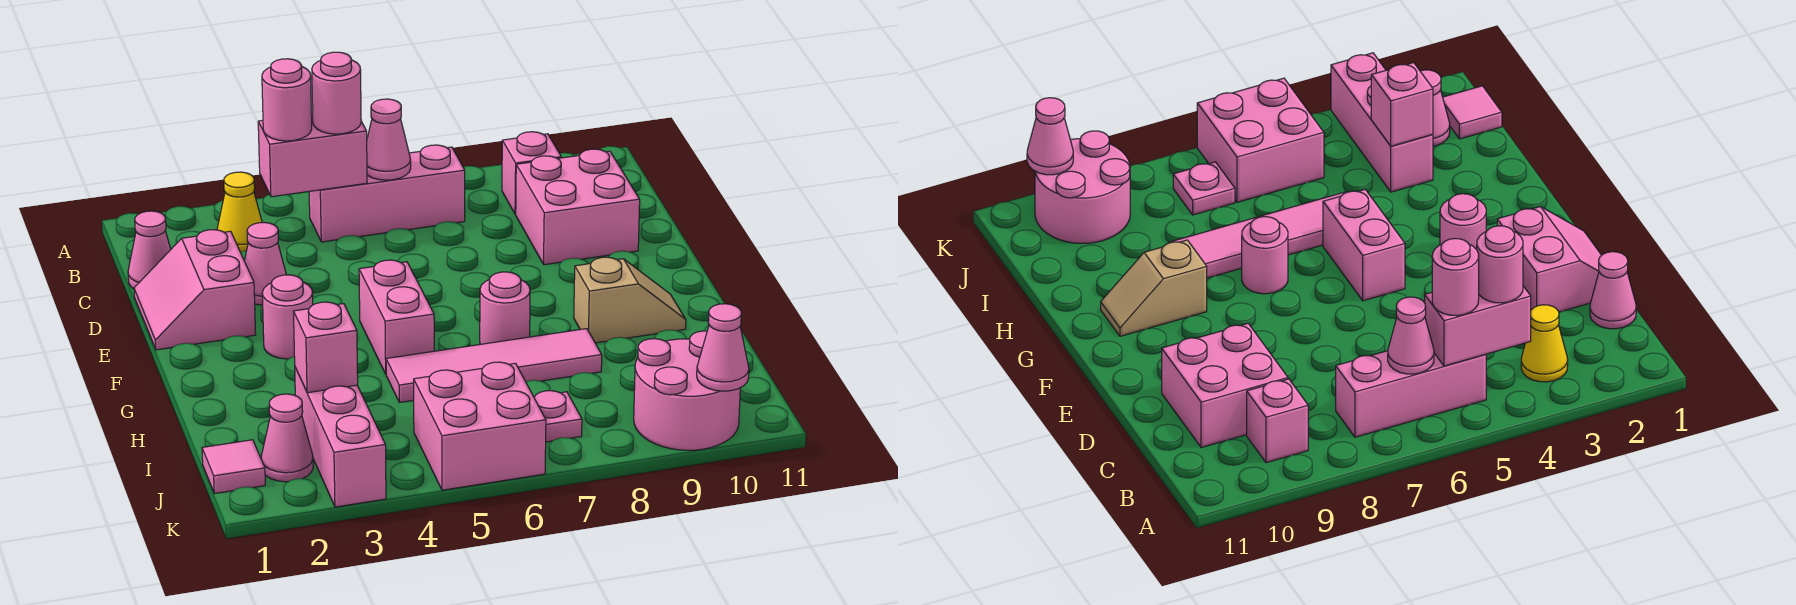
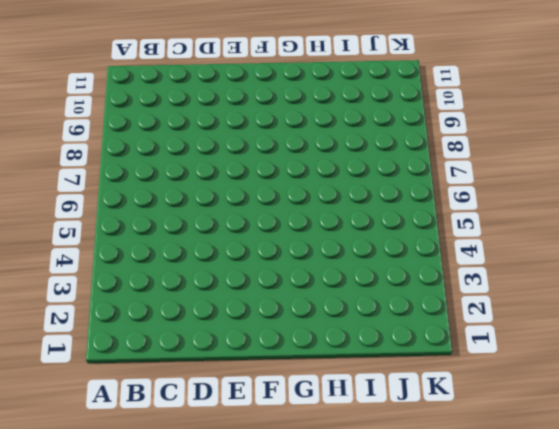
none -> yellow cone B3 level 1
none -> pink brick B5:B7 level 1
none -> pink brick B9 level 1

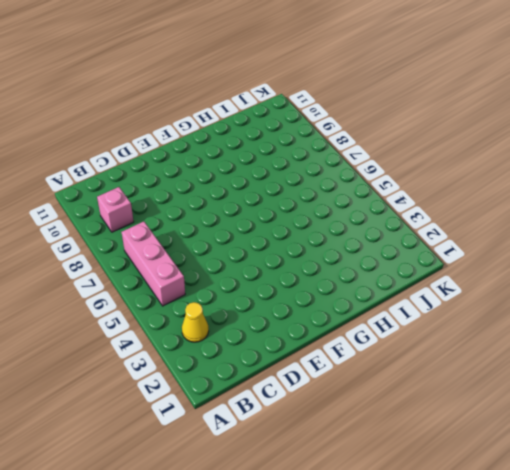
none -> pink cone C1 level 1
none -> pink brick C9:D10 level 1
none -> pink slope D1:E2 level 1 top 2

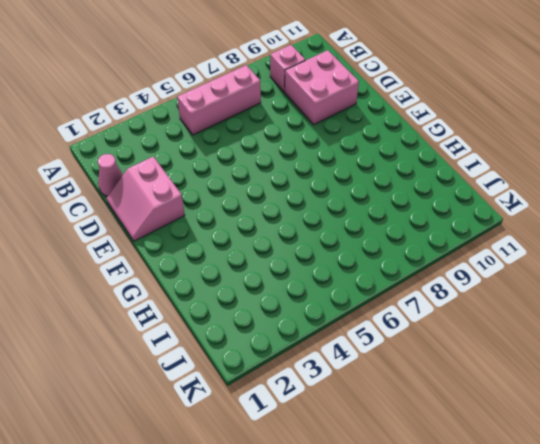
none -> yellow cone B3 level 1
none -> pink cone D3 level 1
none -> pink round brick F3 level 1

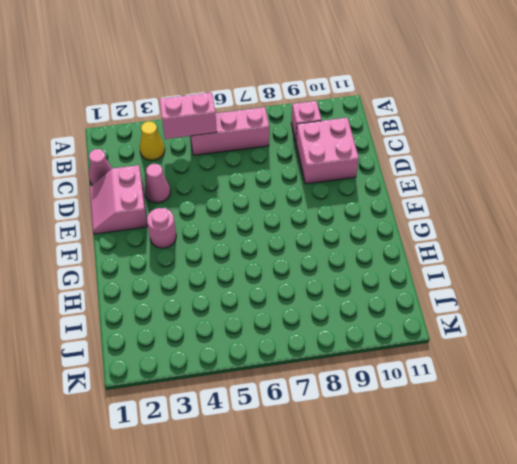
none -> pink brick F5:G5 level 1
none -> pink round brick G7 level 1
none -> tan slope G9:G10 level 1 top 9

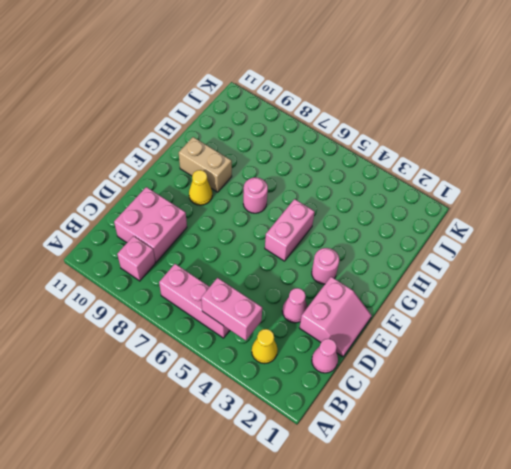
yellow cone F9 level 1 -> none
tan brick G9:G10 level 1 -> tan slope G9:G10 level 1 top 9
none -> pink tile H5:H8 level 1
none -> pink brick I3:K3 level 1
none -> pink tile J1 level 1

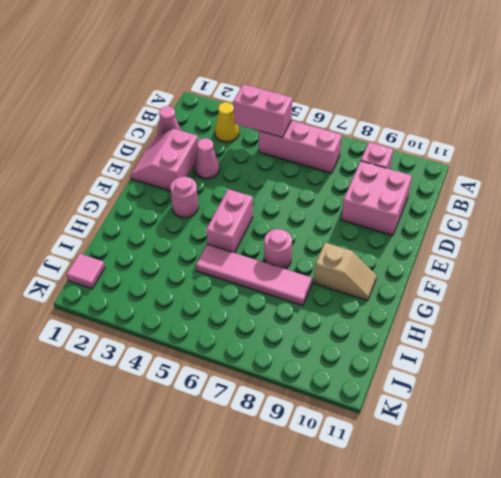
none -> pink brick I3:K3 level 1
none -> pink cone J2 level 1
none -> pink brick J5:K6 level 1

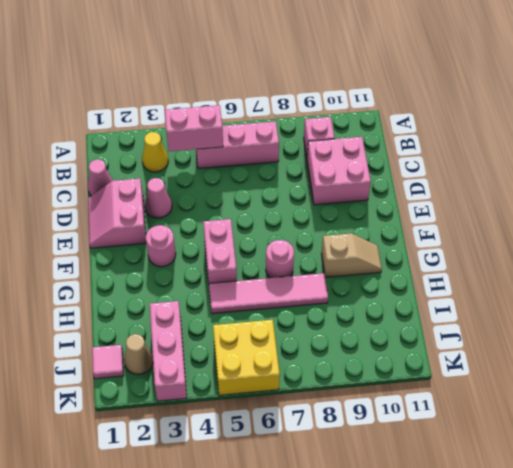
tan cone J2 level 1 -> pink cone J2 level 1
yellow brick J5:K6 level 1 -> pink brick J5:K6 level 1
none -> pink plate J7 level 1
none -> pink round brick J9:K10 level 1
none -> pink cone B6 level 2

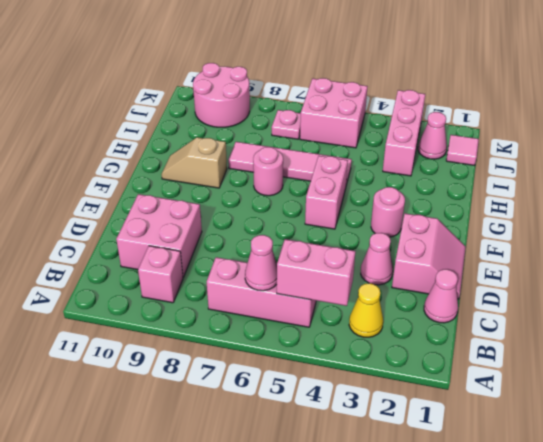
none -> pink brick I3 level 2
none -> pink cone K10 level 2
none -> pink round brick B4 level 3

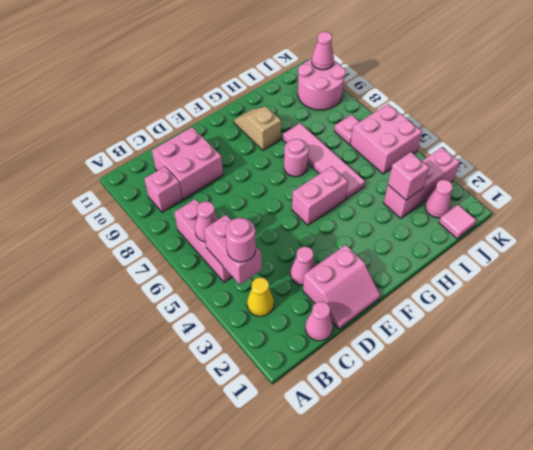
none -> pink round brick F3 level 1
none -> pink round brick B5 level 3

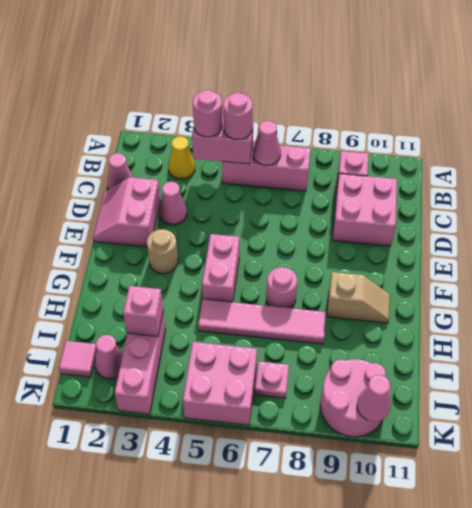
tan round brick F3 level 1 -> pink round brick F3 level 1

